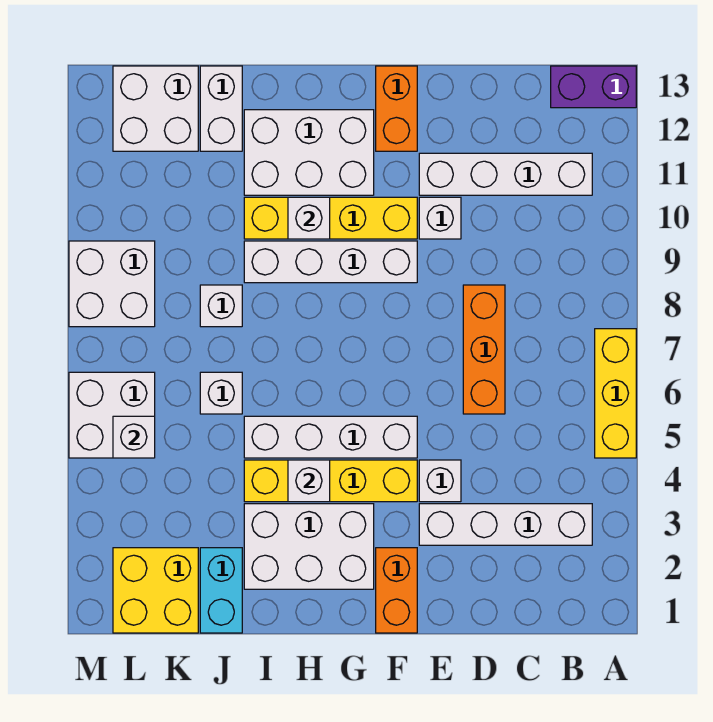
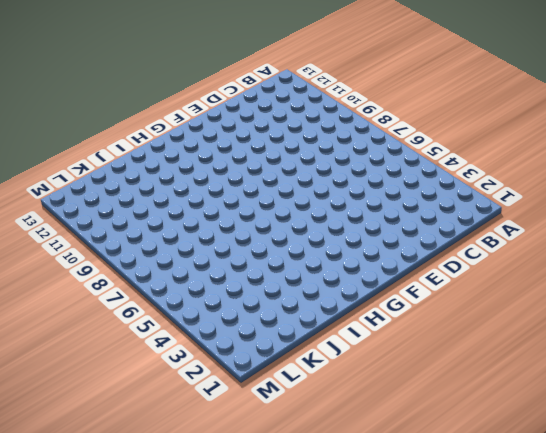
none -> yellow brick A5:A7 level 1
none -> purple brick A13:B13 level 1
none -> white brick B3:E3 level 1

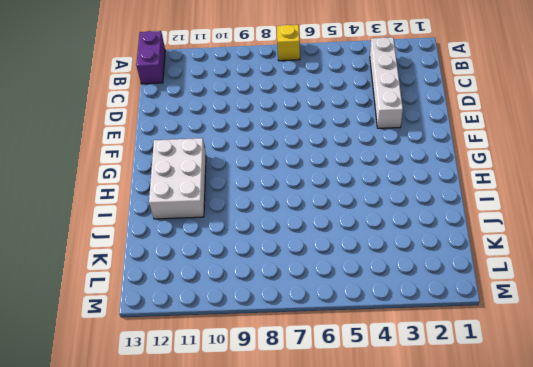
yellow brick A7 level 1 -> yellow brick A5:A7 level 1
none -> white brick B11:E11 level 1
none -> orange brick D6:D8 level 1
none -> white brick E4 level 1

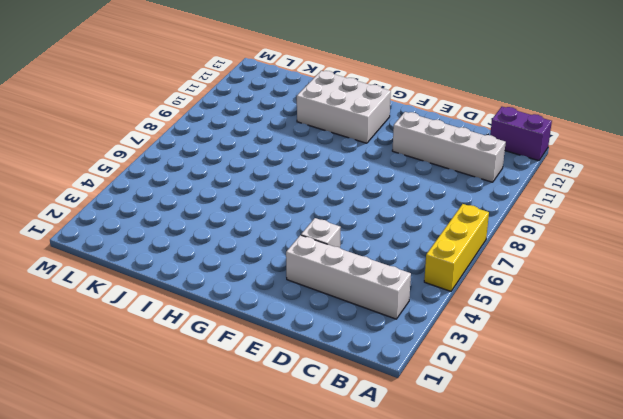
none -> orange brick D6:D8 level 1
none -> white brick E10 level 1
none -> orange brick F1:F2 level 1

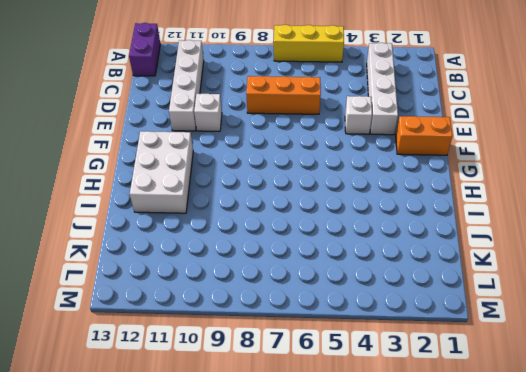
none -> yellow brick F4:I4 level 1
none -> white brick F5:I5 level 1
none -> white brick F9:I9 level 1

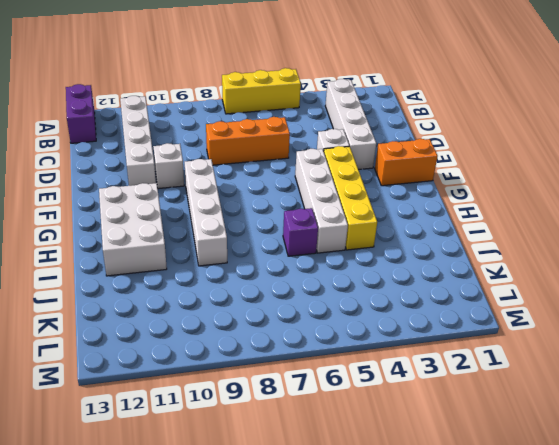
purple brick I6 level 1 -> none
none -> yellow brick F10:I10 level 1
none -> orange brick F12:F13 level 1
none -> white brick G2:I3 level 1

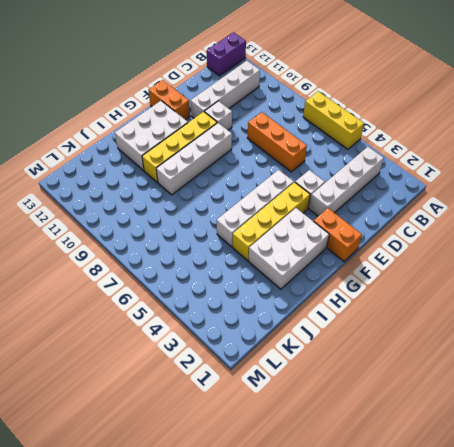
none -> cyan brick J1:J2 level 1
none -> white brick J6 level 1
none -> white brick J8 level 1

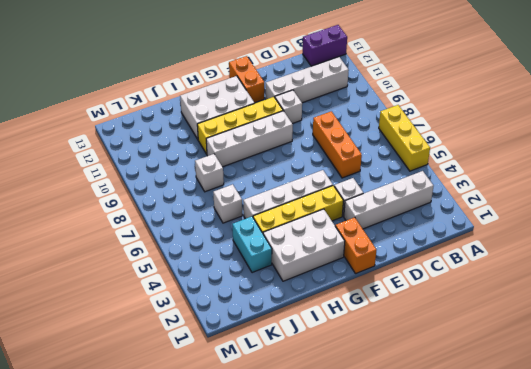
cyan brick J3:J4 level 1 -> cyan brick J1:J2 level 1
none -> white brick J12:J13 level 1
none -> yellow brick K1:L2 level 1
none -> white brick K12:L13 level 1

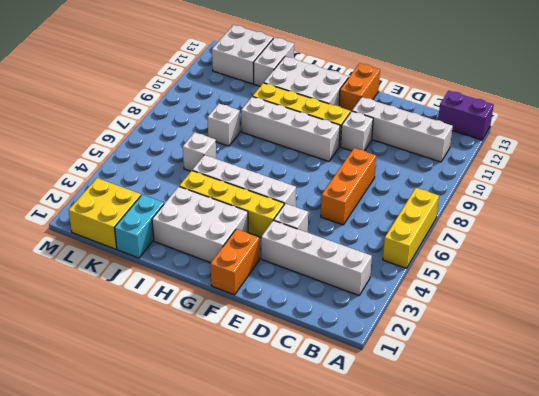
none -> white brick L5:M6 level 1
none -> white brick L8:M9 level 1
none -> white brick H4 level 2

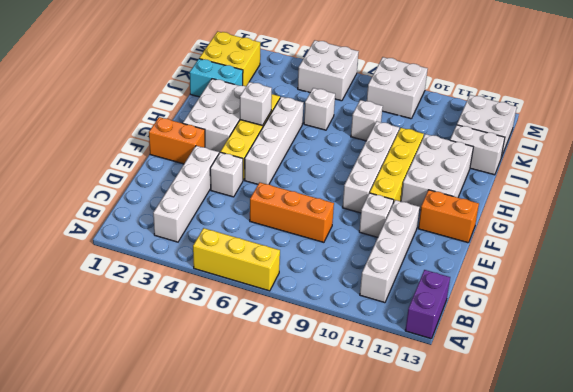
none -> white brick H10 level 2
none -> white brick L5 level 2

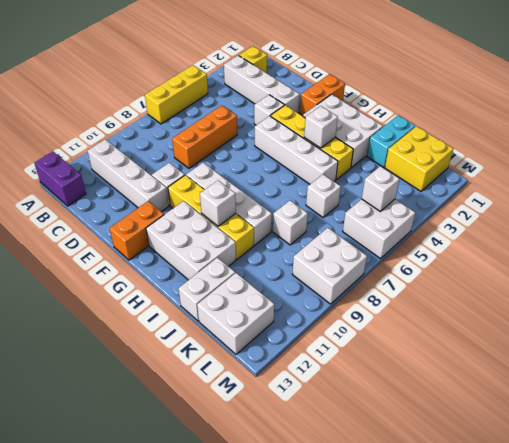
yellow brick B2 level 1 -> none

